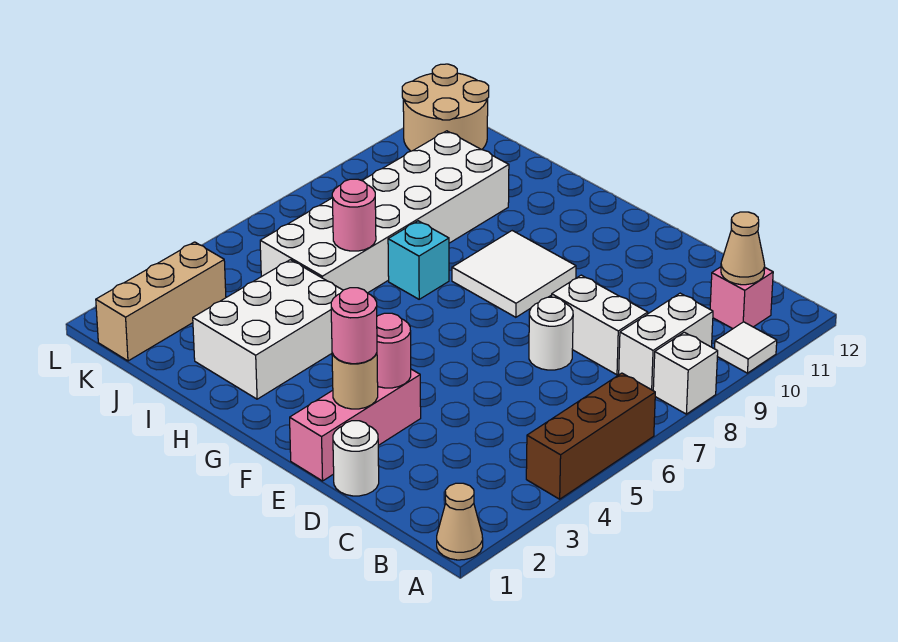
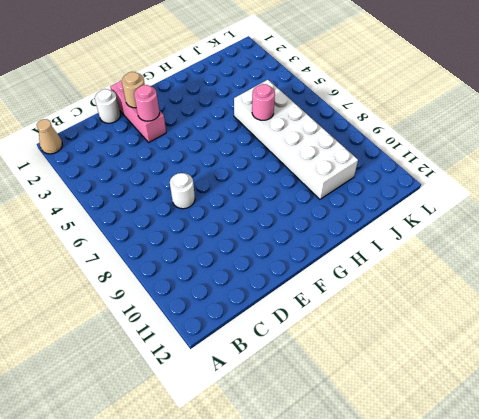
none -> brown brick A4:A6 level 1
none -> white brick A8 level 1
none -> white tile A10 level 1

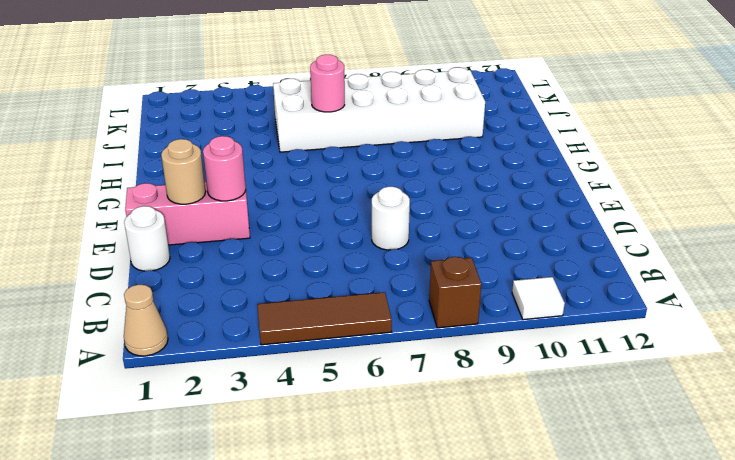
brown tile A4:A6 level 1 -> brown brick A4:A6 level 1
brown brick A8 level 1 -> white brick A8 level 1
none -> white brick B8:B9 level 1
none -> pink brick B11 level 1
none -> white brick C8:D8 level 1

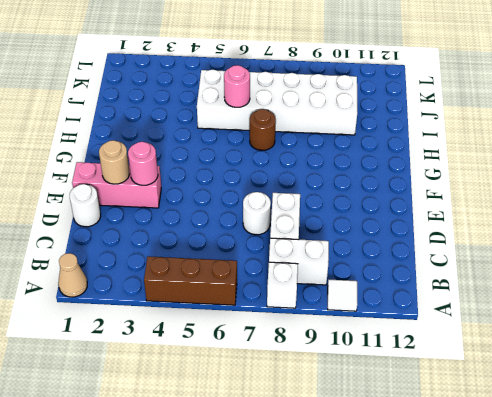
brown round brick H7 level 1 -> cyan brick H7 level 1
none -> pink brick B11 level 1
none -> white tile F8:G9 level 1
none -> white brick H2:I4 level 1

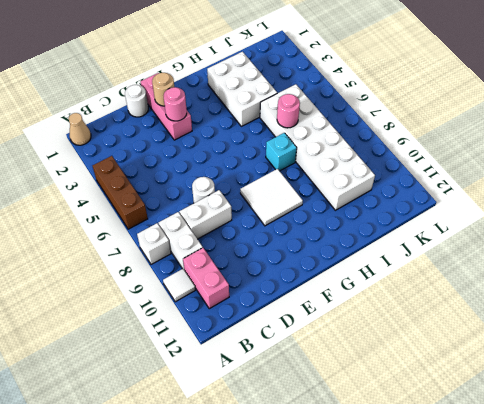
pink brick B10:B11 level 1 -> pink brick B11 level 1
none -> tan brick K1:K3 level 1
none -> tan round brick K11:L12 level 1
none -> tan cone B11 level 2

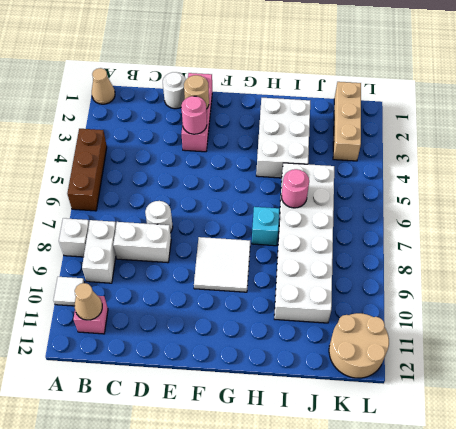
none -> pink round brick E2 level 3

